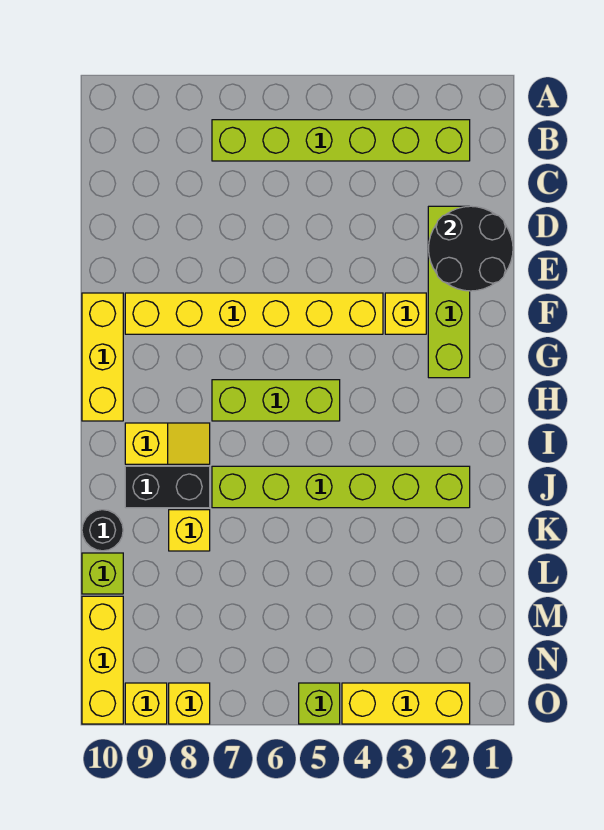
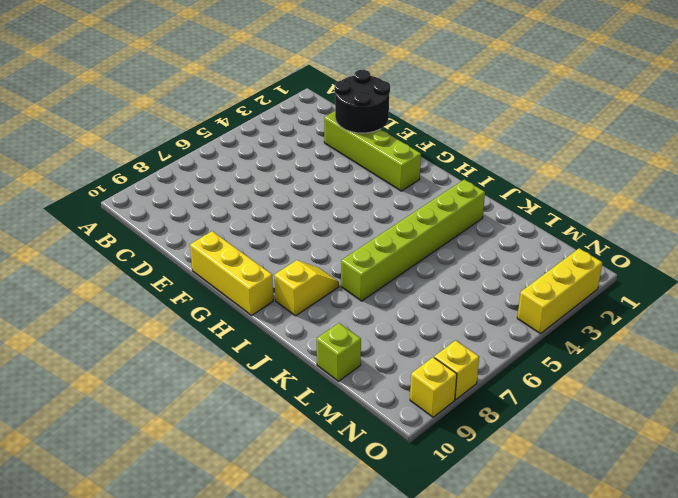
none -> lime brick B2:B7 level 1
none -> yellow brick F3 level 1
none -> yellow brick F4:F9 level 1

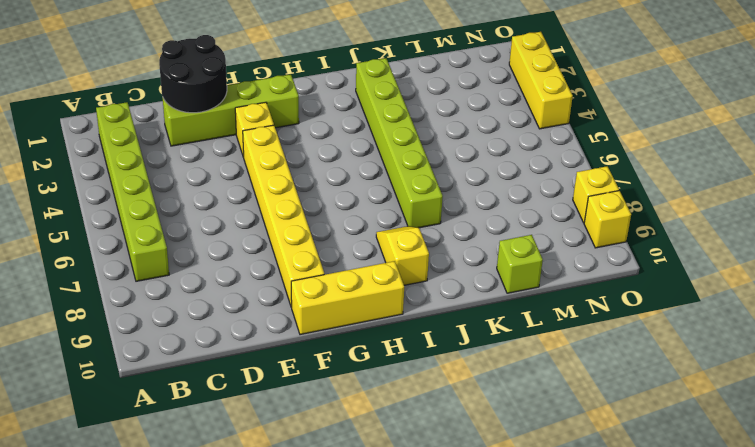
none -> lime brick H5:H7 level 1
none -> black brick J8:J9 level 1
none -> yellow brick K8 level 1

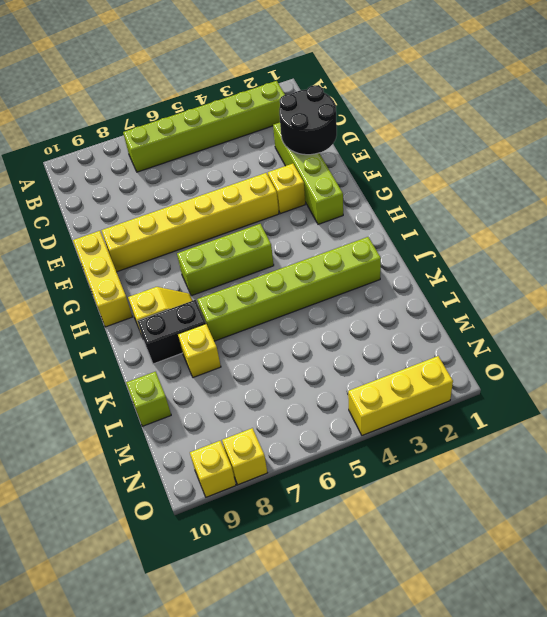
none -> black round brick K10 level 1
none -> yellow brick M10:O10 level 1
none -> lime brick O5 level 1

